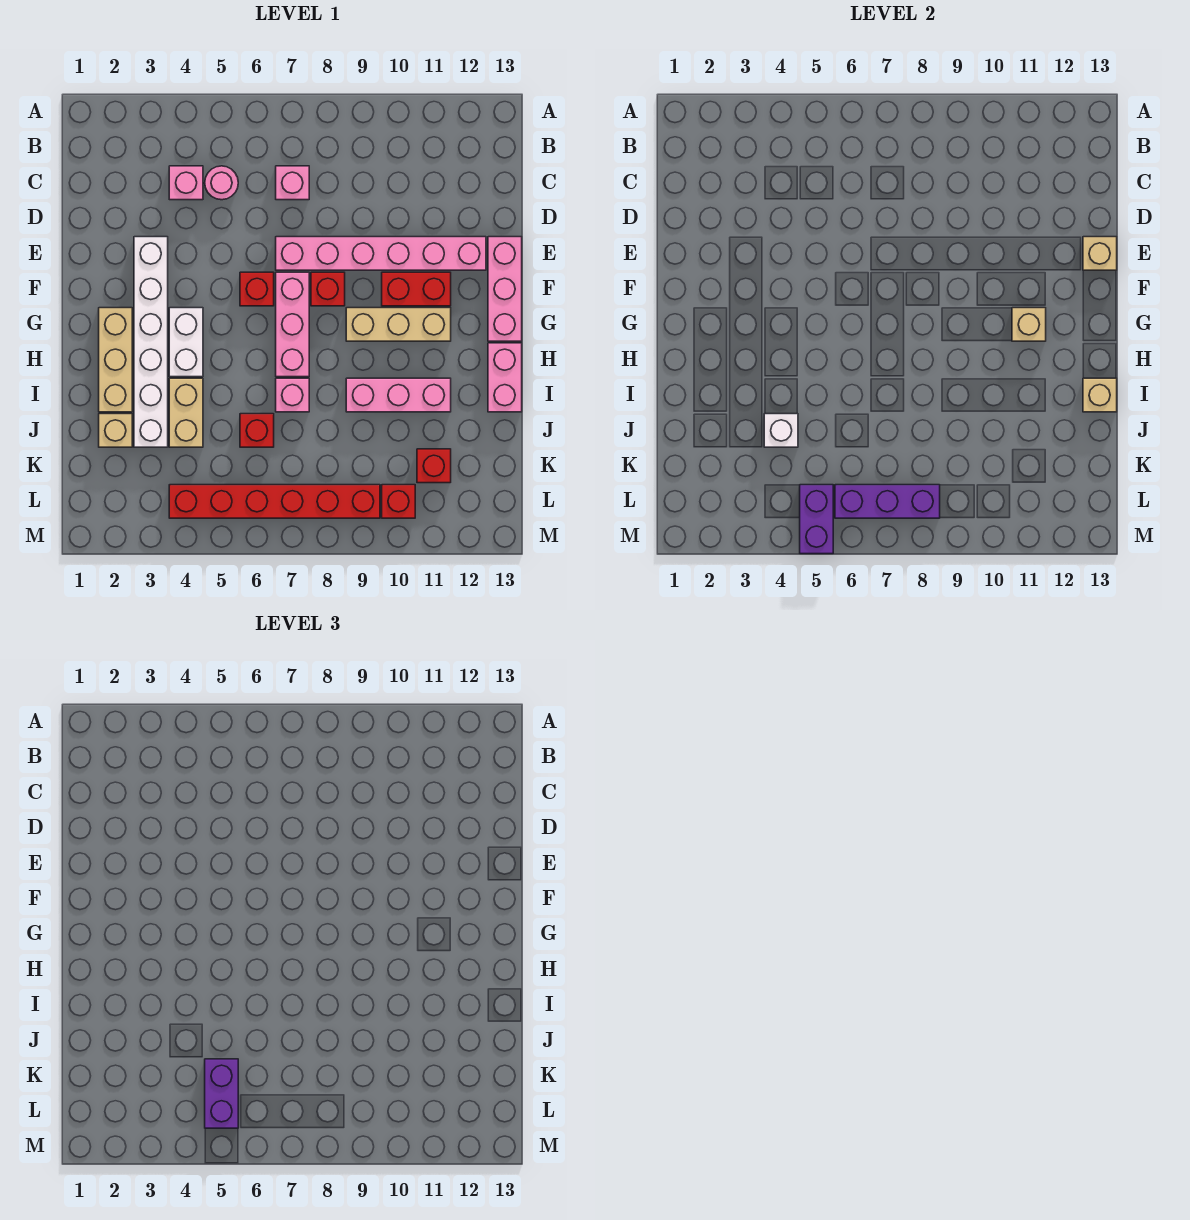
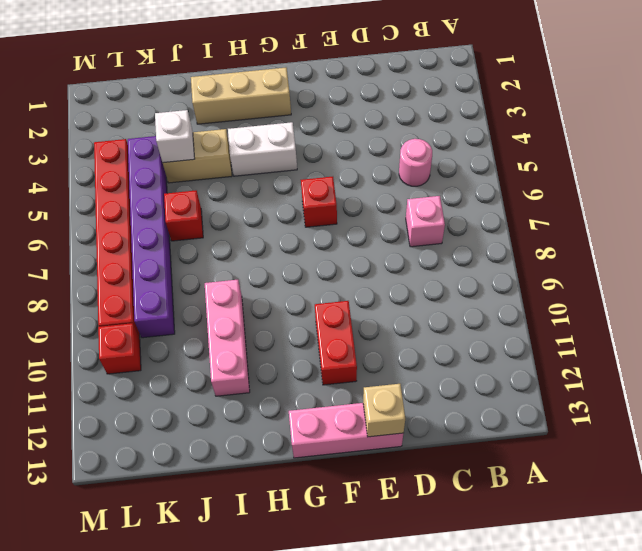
purple brick K4:K9 level 1 -> none
none -> pink brick C4 level 1
none -> white brick E3:J3 level 1
none -> pink brick E7:E12 level 1

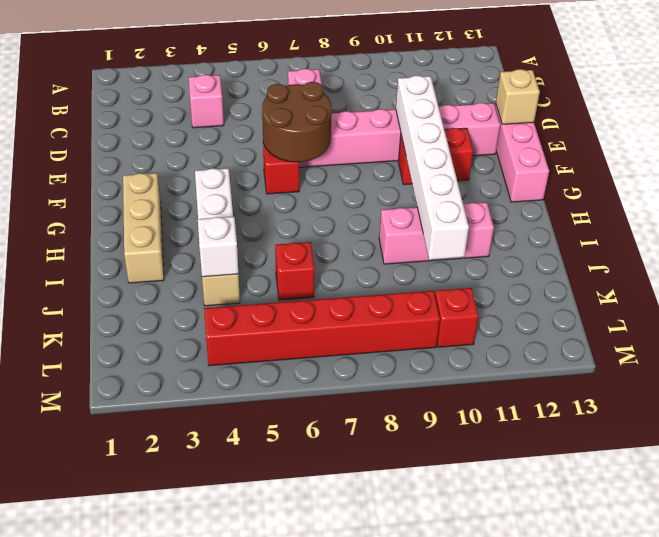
brown round brick E6:F7 level 2 -> none
white brick E10:J10 level 2 -> white brick E3:J3 level 1
none -> pink round brick C5 level 1
none -> pink brick F7:H7 level 1
none -> red brick F8 level 1

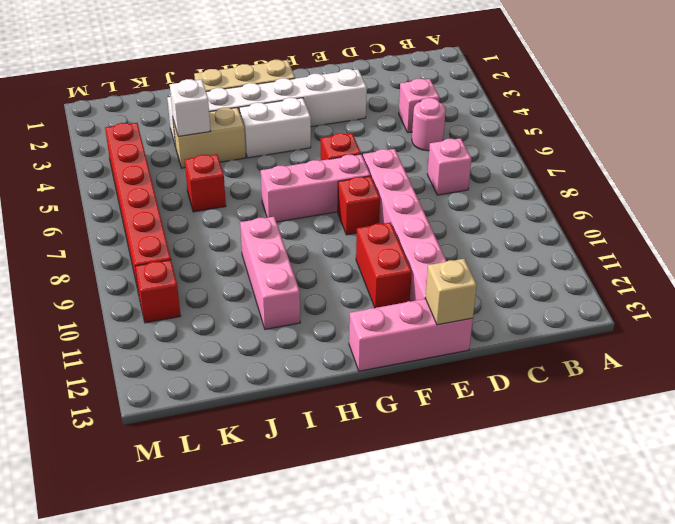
none -> tan brick G9:G11 level 1
none -> pink brick H13:I13 level 1
none -> pink brick I7 level 1

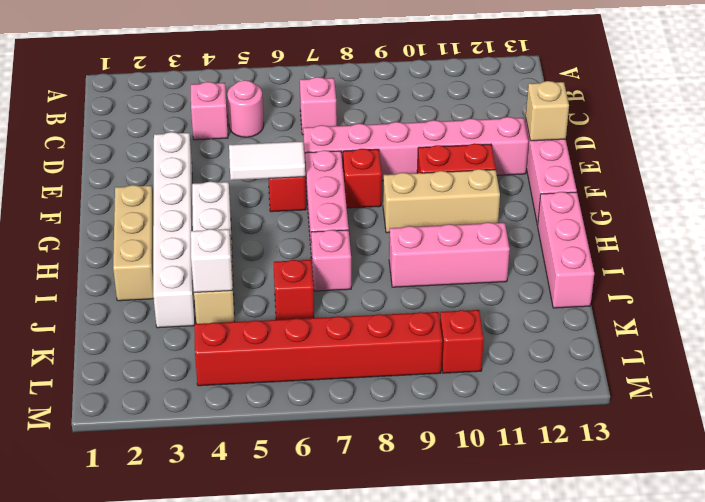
white tile F5:F6 level 2 -> none
pink brick H13:J13 level 1 -> pink brick H13:I13 level 1
none -> tan brick J2 level 1
none -> red brick K11 level 1
none -> tan brick G11 level 2

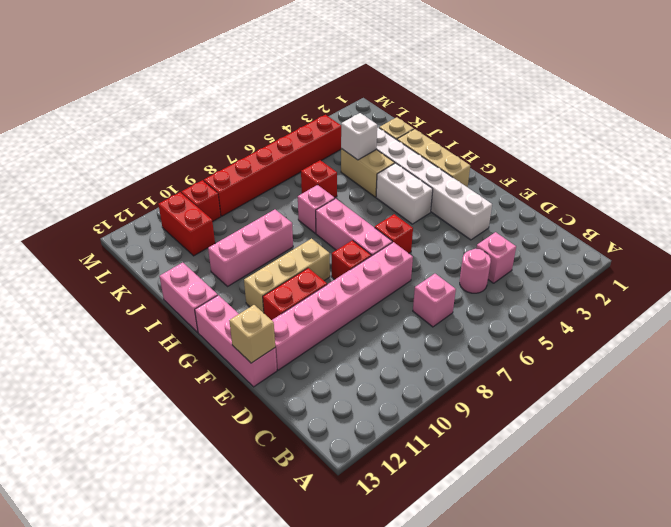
red brick K11:L11 level 1 -> red brick K11 level 1
none -> tan brick G11 level 2
none -> tan brick I13 level 2
none -> purple brick L5:M5 level 2

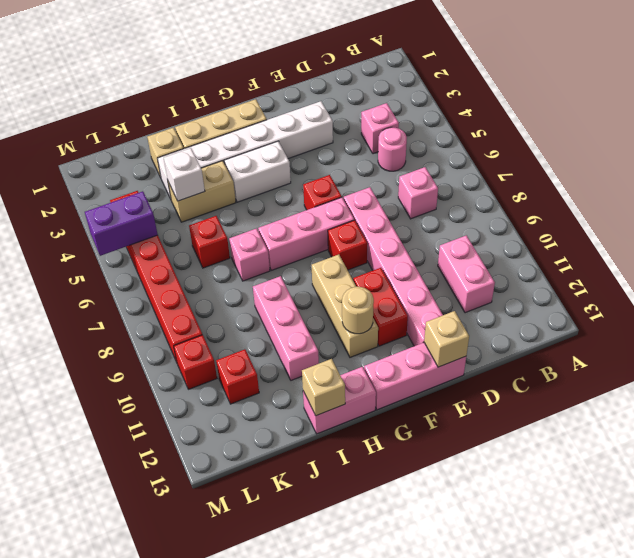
pink brick C10:C11 level 1 -> none
tan round brick G11 level 2 -> tan brick G11 level 2
none -> purple brick L6:L8 level 2
none -> purple brick K5:L5 level 3

